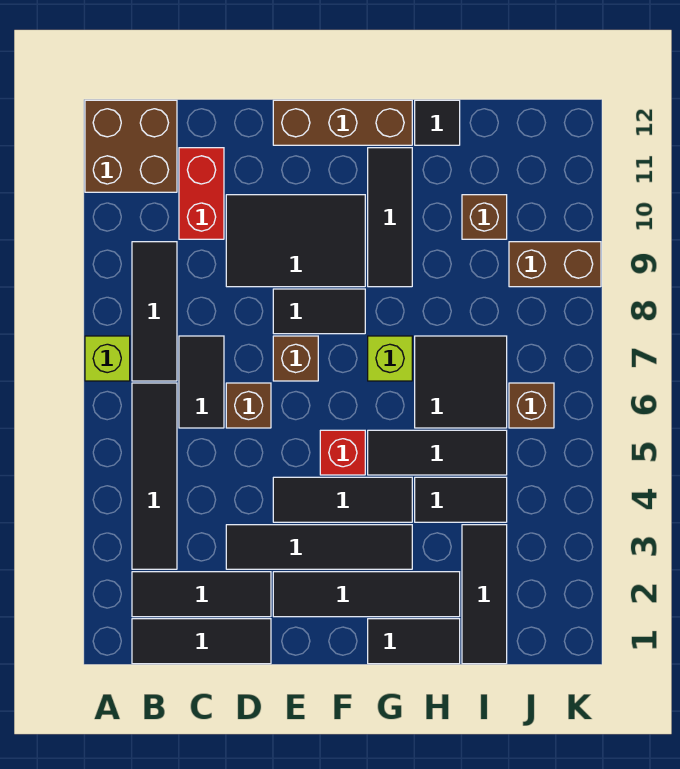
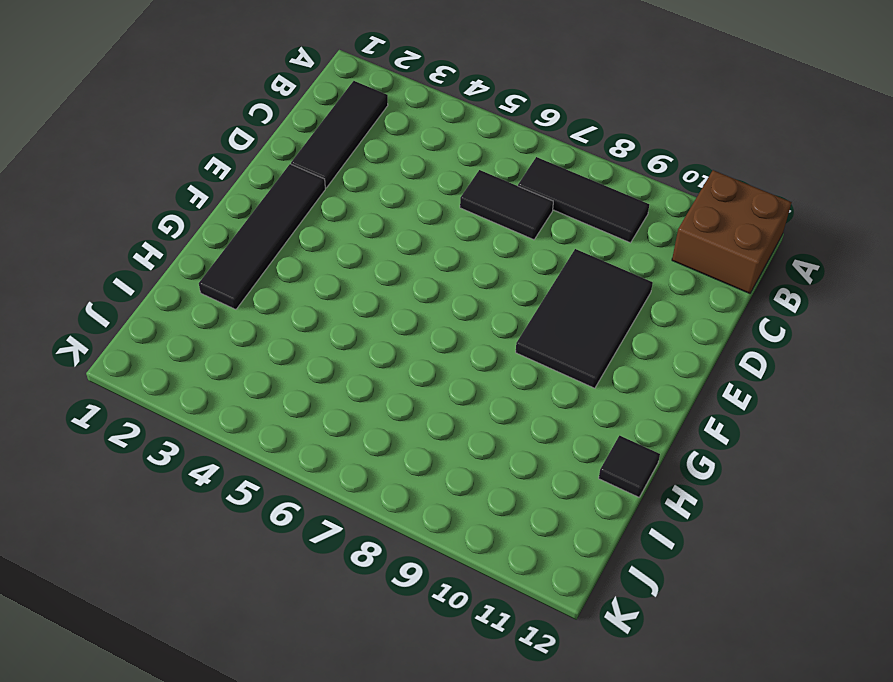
none -> lime brick A7 level 1
none -> black tile B1:D1 level 1
none -> black tile B3:B6 level 1

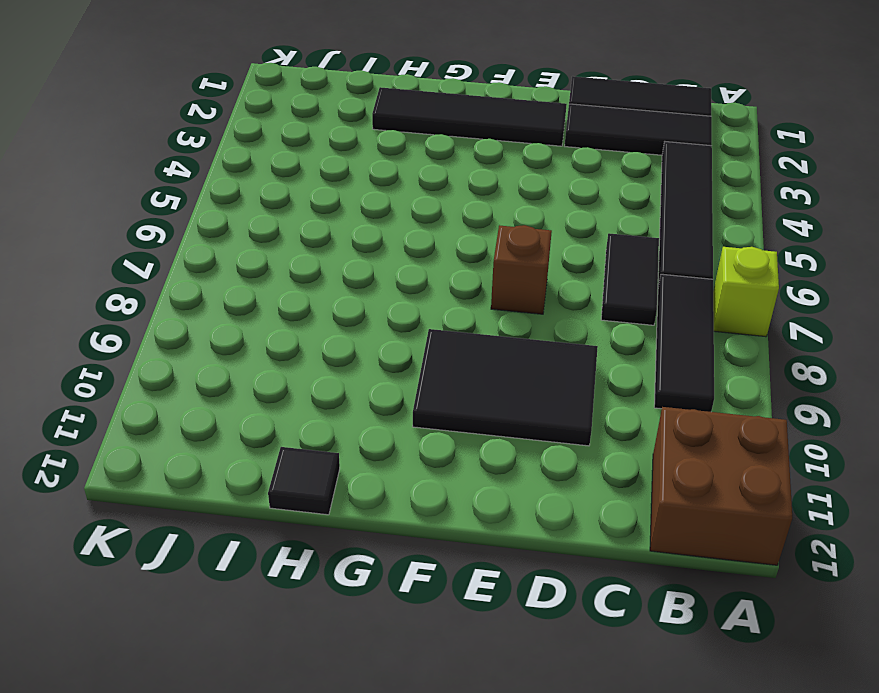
none -> red brick C10:C11 level 1
none -> black tile D3:G3 level 1
none -> brown brick D6 level 1

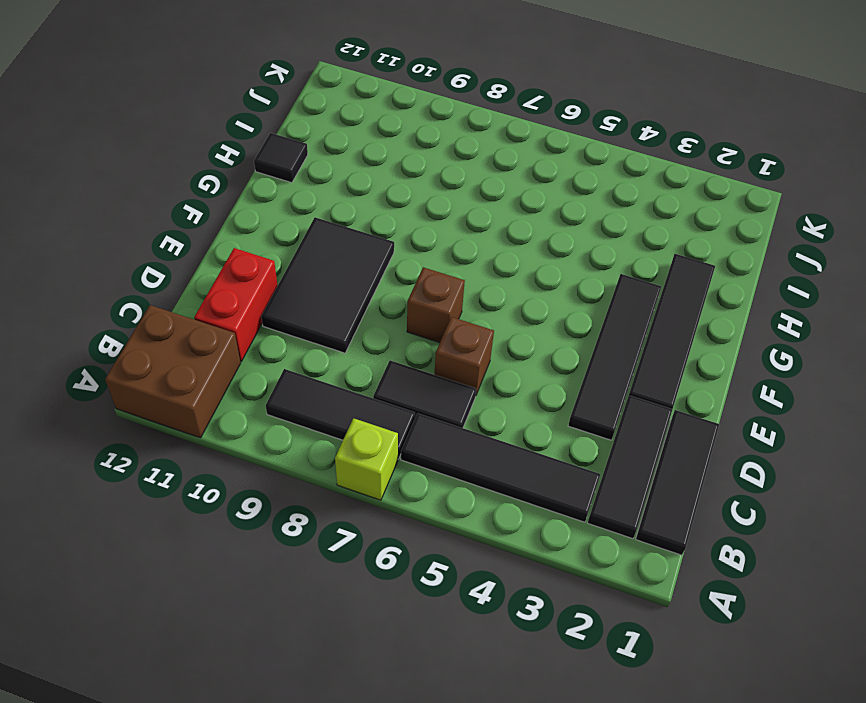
red brick C11:D11 level 1 -> red brick C10:C11 level 1
none -> black tile E4:G4 level 1
none -> black tile E8:F8 level 1
none -> brown brick E12:G12 level 1

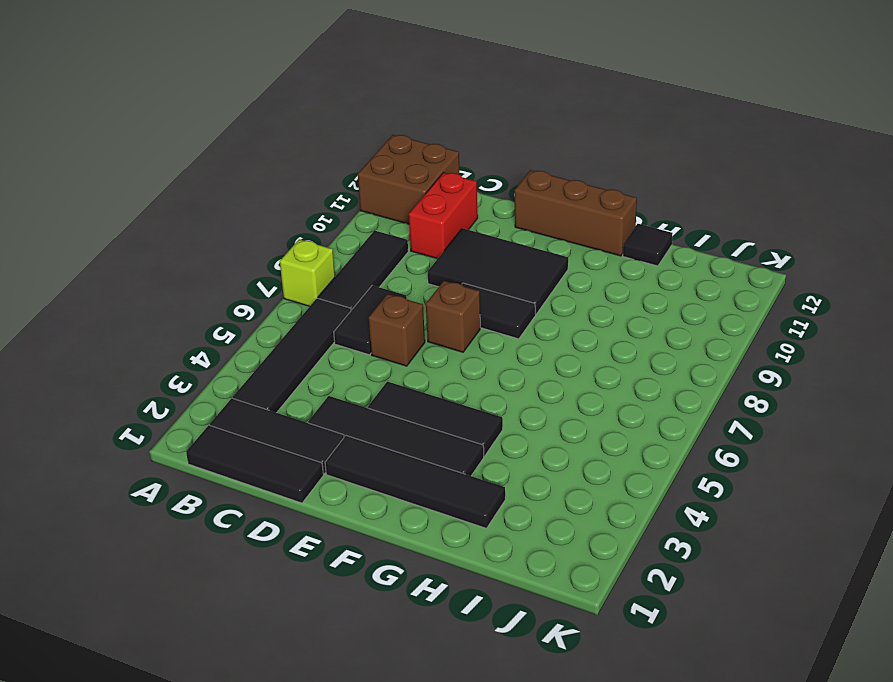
none -> red brick F5 level 1
none -> black tile G1:H1 level 1
none -> black tile G5:I5 level 1

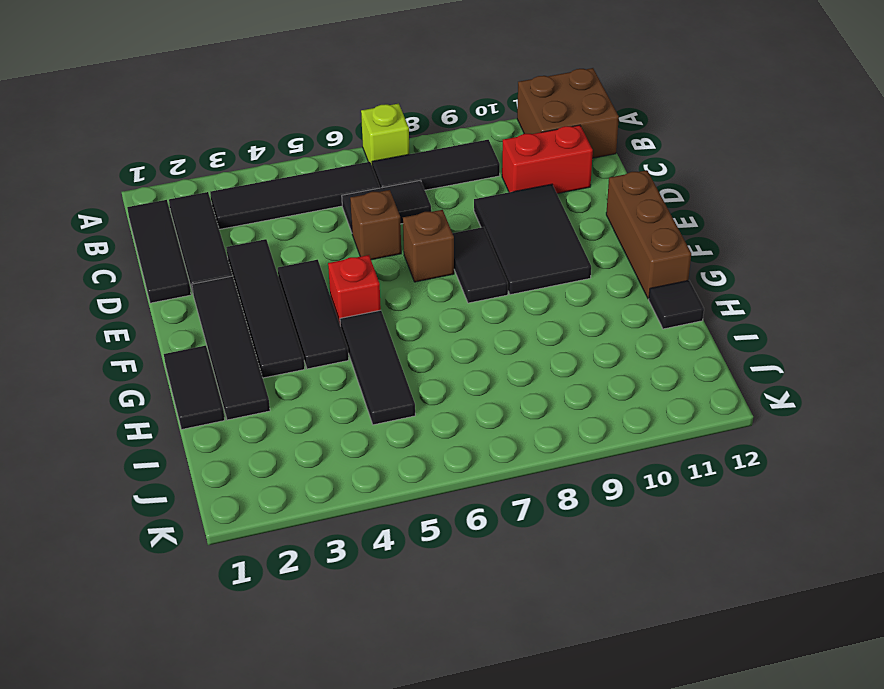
none -> lime brick G7 level 1
none -> black tile G9:G11 level 1
none -> black tile H4:I4 level 1

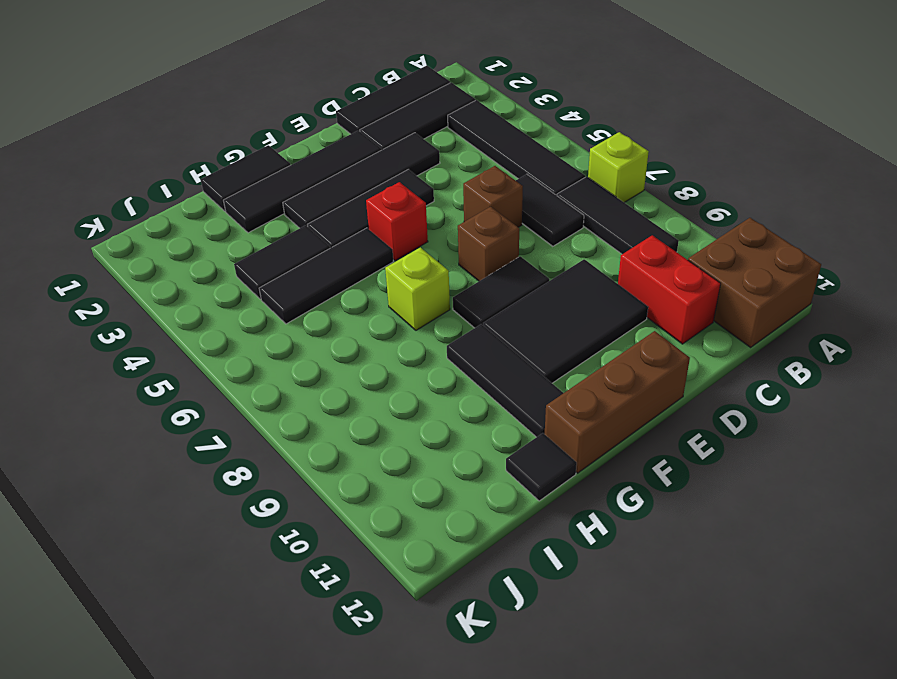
none -> black tile H6:I7 level 1
none -> black tile I1:I3 level 1
none -> brown brick I10 level 1

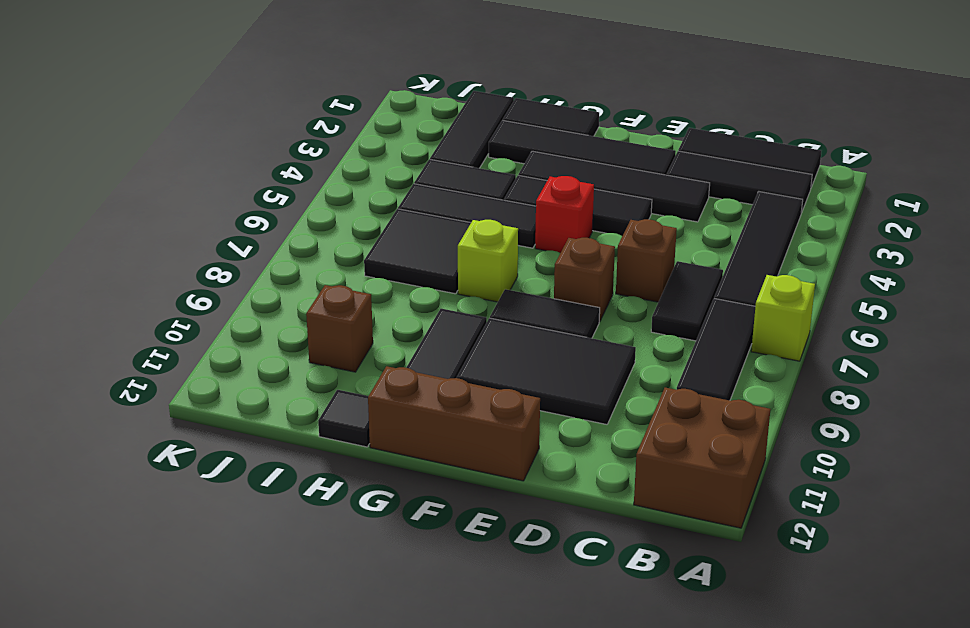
none -> red brick C10:C11 level 1
none -> brown brick J6 level 1
none -> brown brick J9:K9 level 1

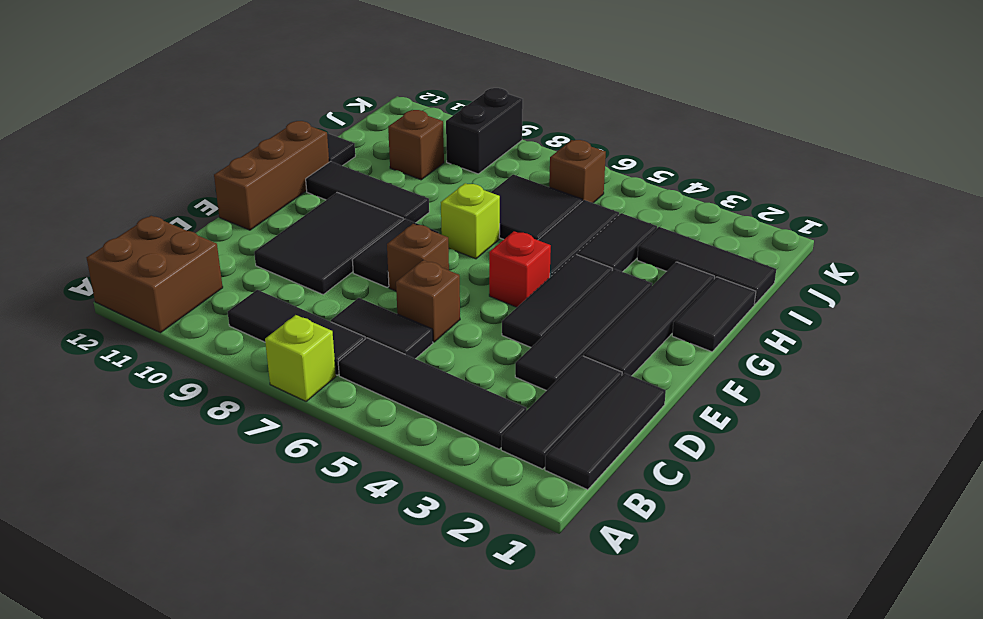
black brick J9:K9 level 1 -> brown brick J9:K9 level 1
none -> red brick C10:C11 level 1

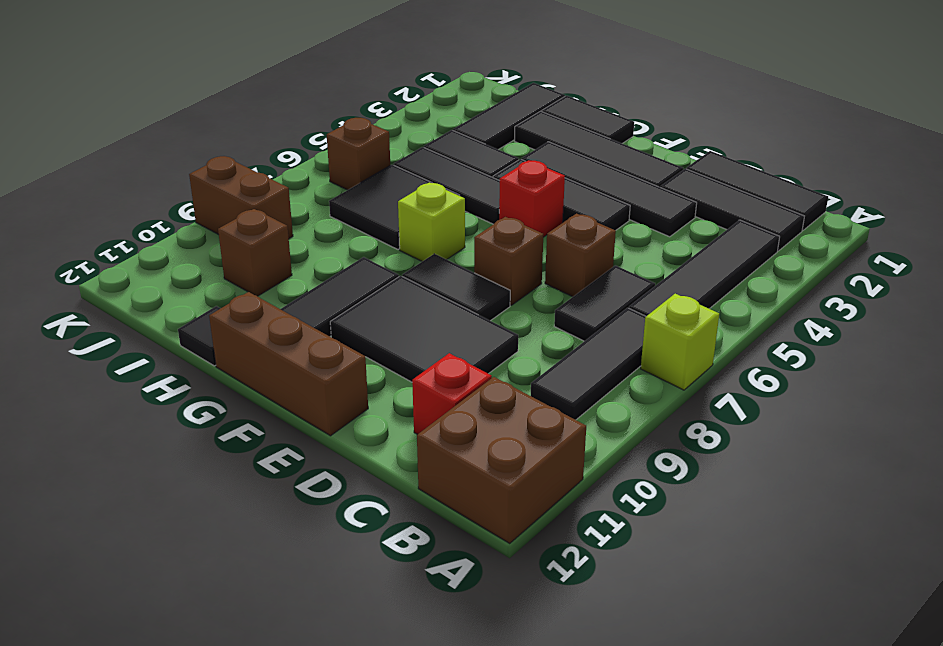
red brick C11 level 1 -> red brick C10:C11 level 1

